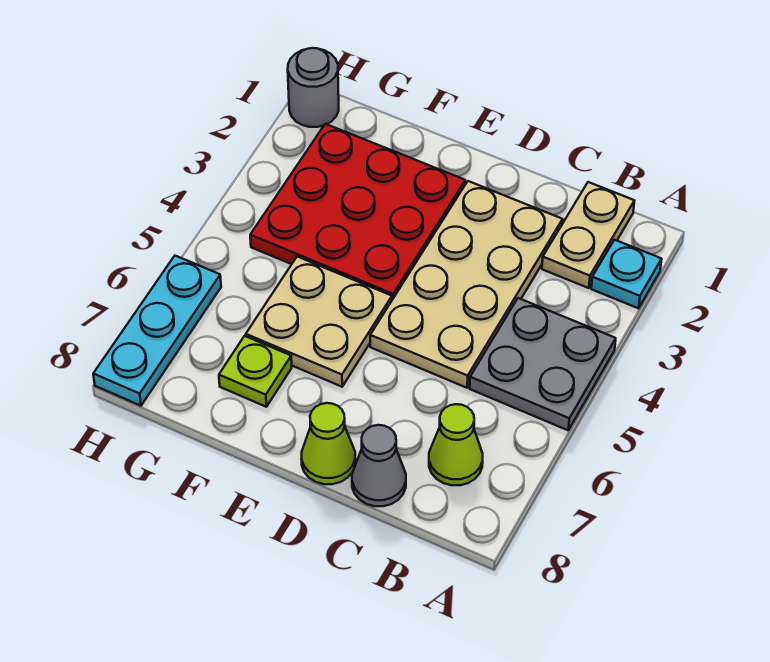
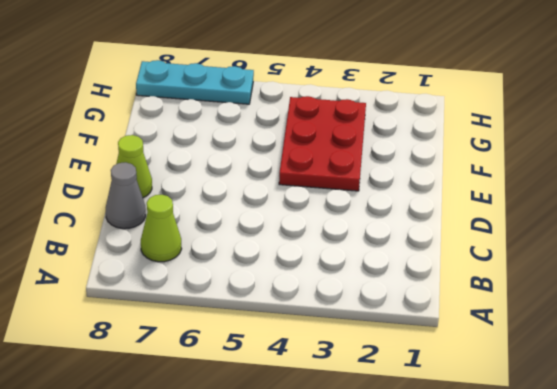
red plate E3:G4 level 1 -> red plate E2:G4 level 1
none -> cyan plate A2 level 1
none -> grey plate A4:B5 level 1
none -> tan plate B1:B2 level 1

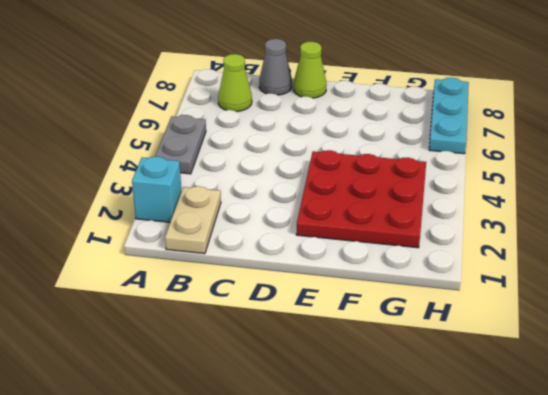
cyan brick A2 level 1 -> cyan plate A2 level 1
grey plate A4:A5 level 1 -> grey plate A4:B5 level 1
none -> tan plate C2:D5 level 1
none -> tan plate E5:F6 level 1
none -> lime plate F7 level 1

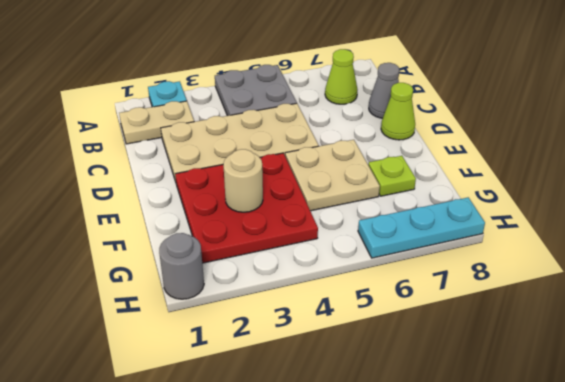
tan round brick F3 level 2 -> none

